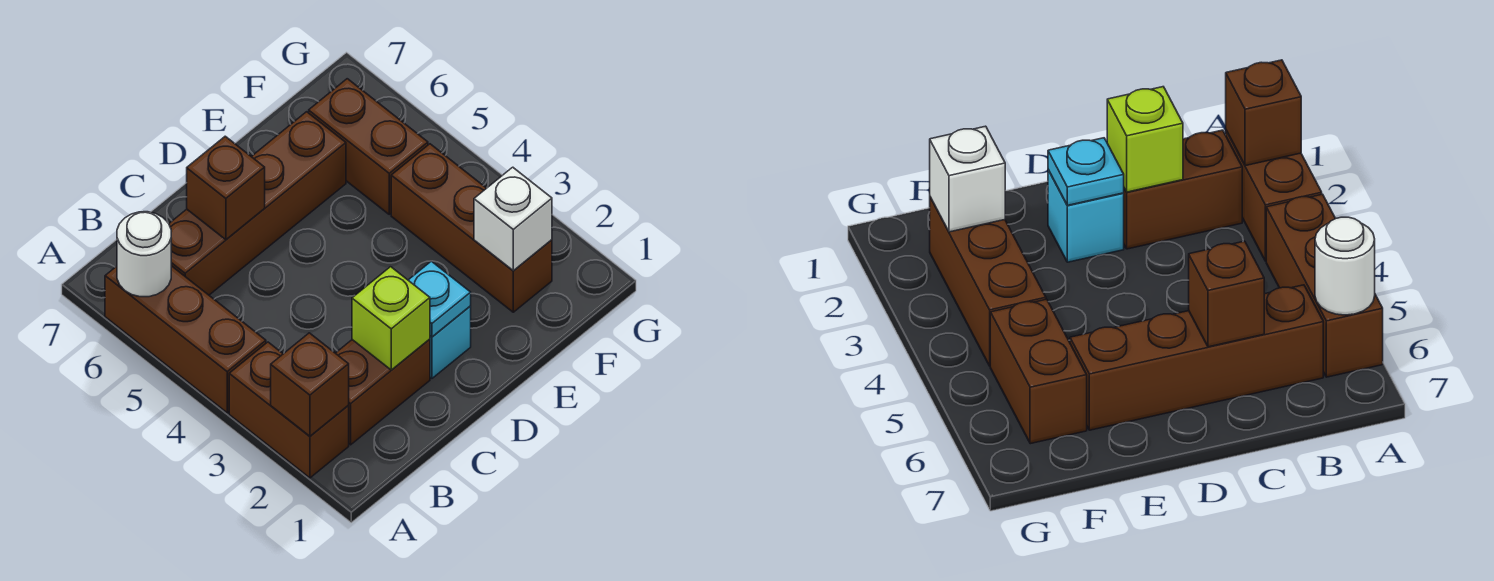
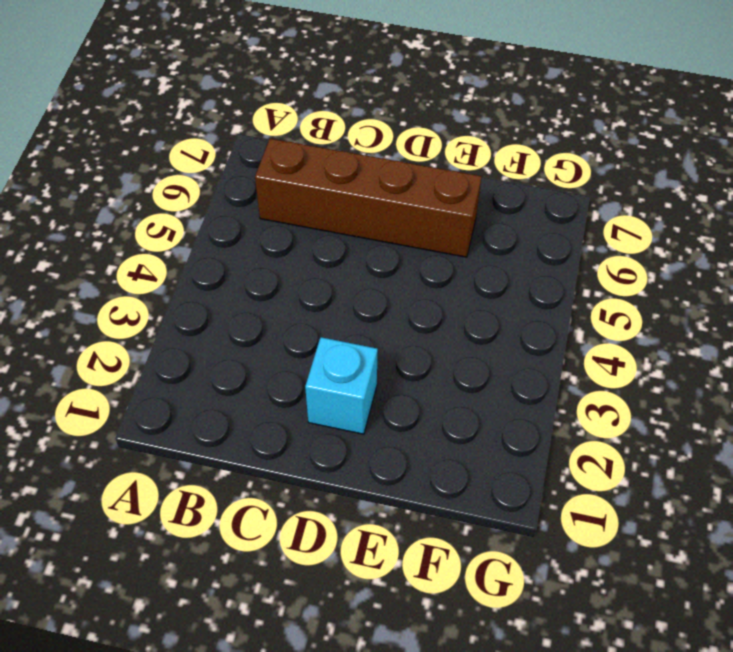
none -> brown brick A2:A3 level 1
none -> brown brick A4:A6 level 1
none -> brown brick B2:C2 level 1

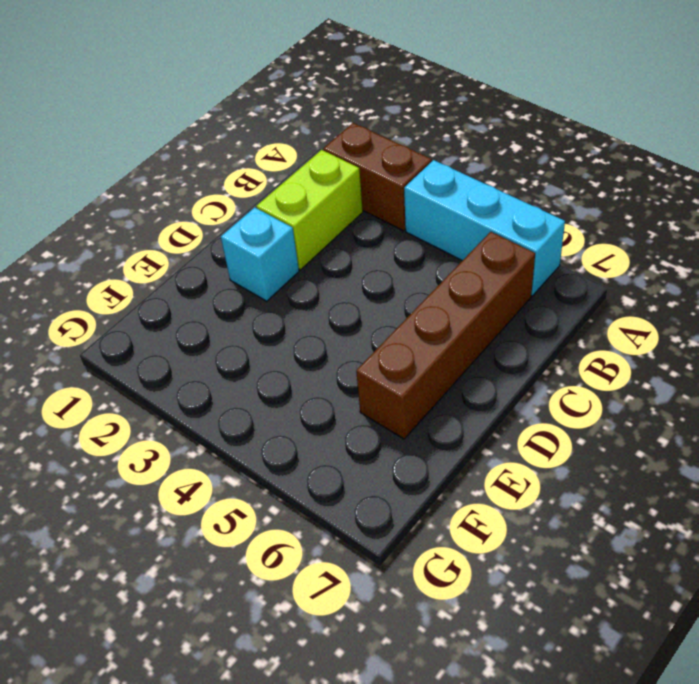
cyan brick A4:A6 level 1 -> brown brick A4:A6 level 1
lime brick B2:C2 level 1 -> brown brick B2:C2 level 1
none -> brown brick F2:F4 level 1
none -> brown brick F5:F6 level 1
none -> brown brick A2 level 2

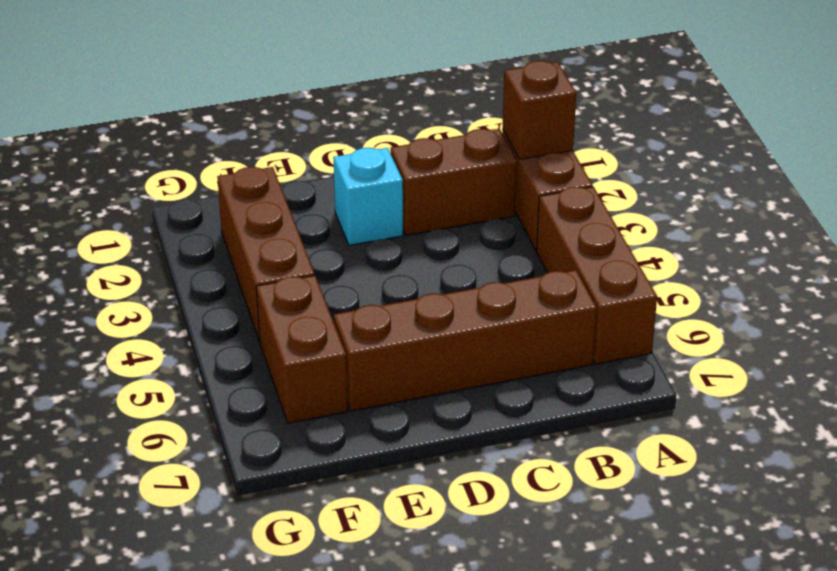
none -> white round brick A6 level 2
none -> lime brick C2 level 2
none -> brown brick C6 level 2

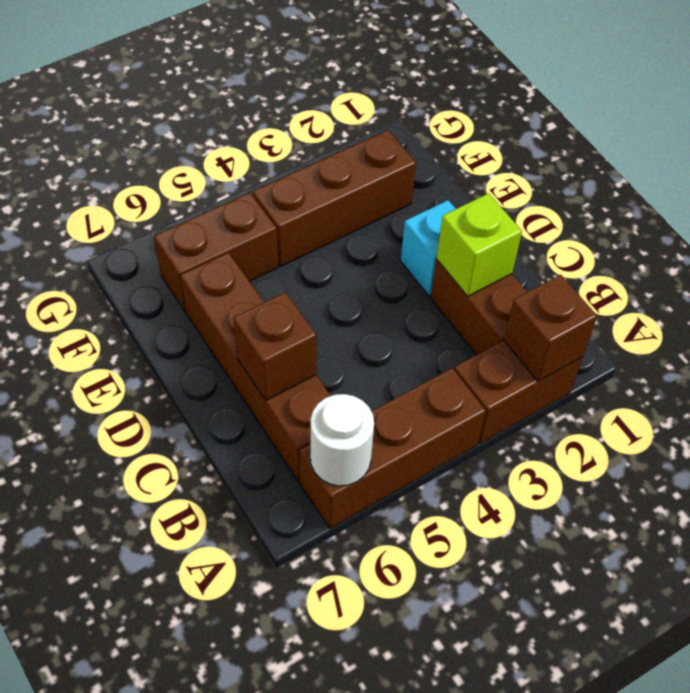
none -> cyan plate D2 level 2
none -> white brick F2 level 2

